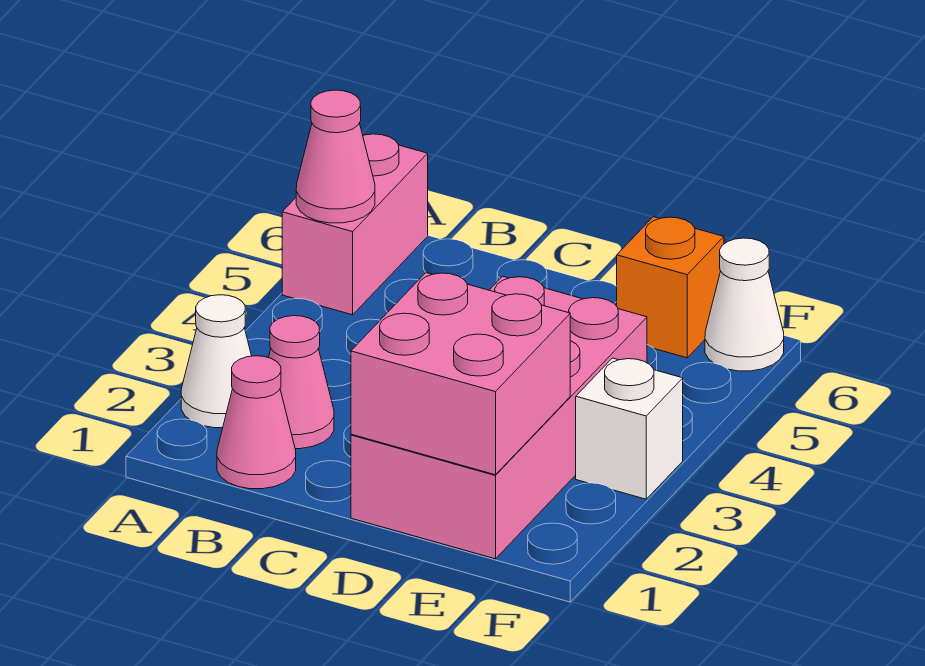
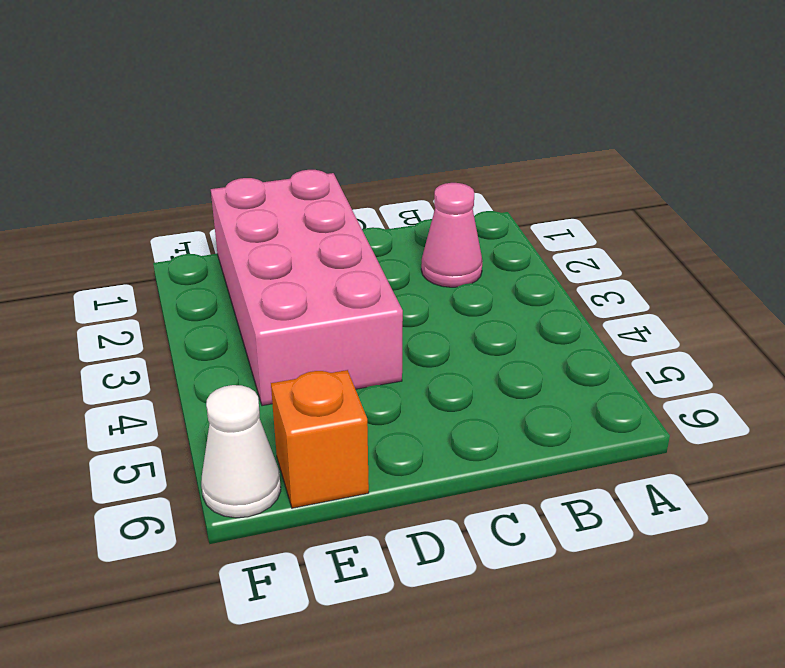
none -> white cone A2 level 1
none -> pink brick A5:A6 level 1

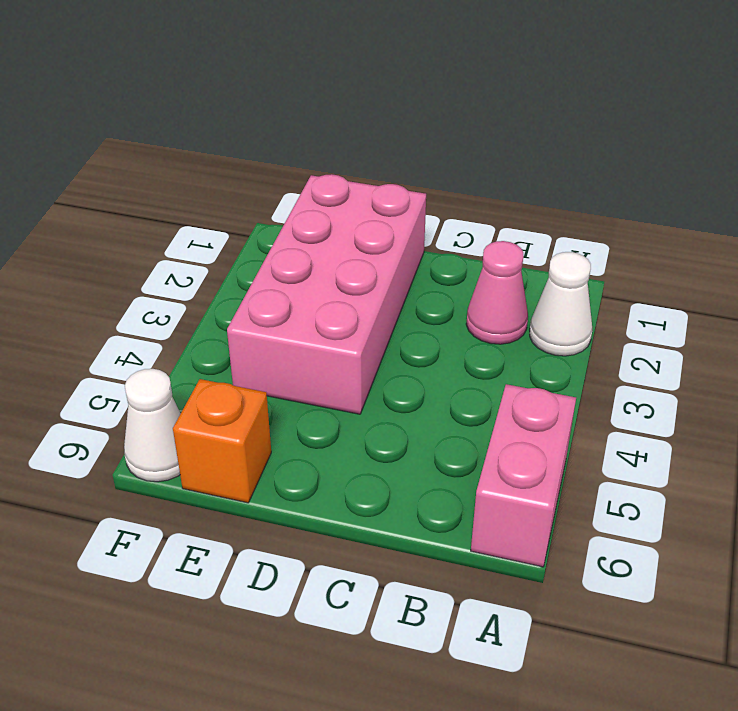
none -> pink cone B1 level 1
none -> white brick F3 level 1

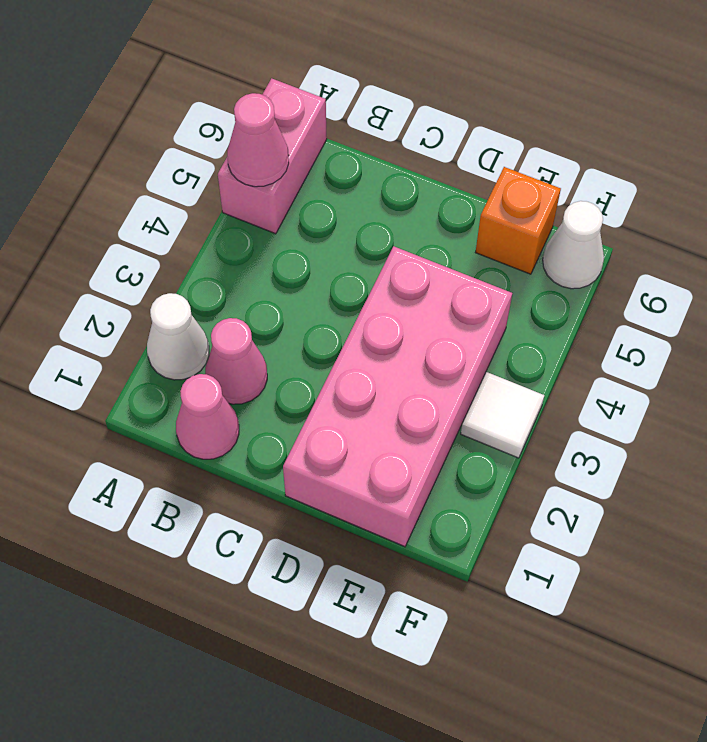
white tile F3 level 1 -> white brick F3 level 1
none -> pink brick D1:E2 level 2

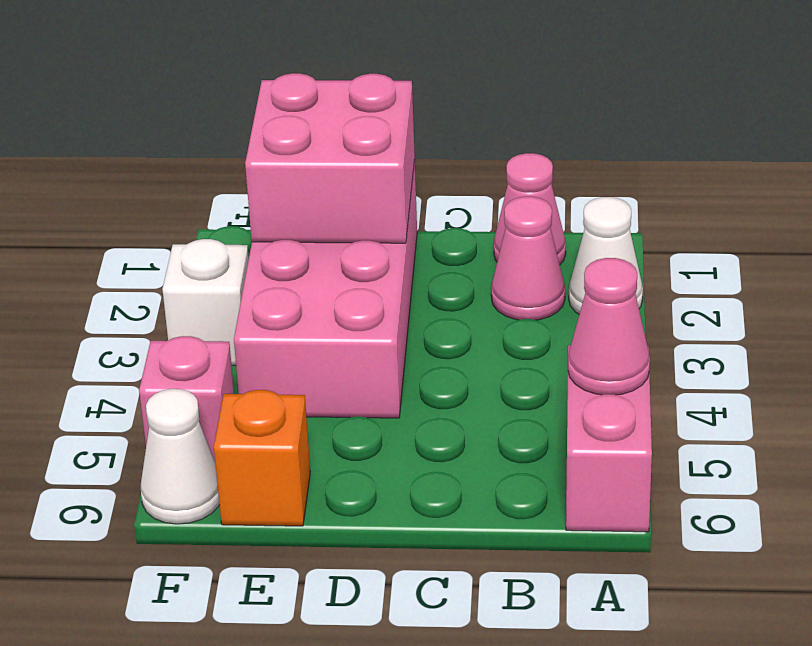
pink brick F5 level 1 -> none

